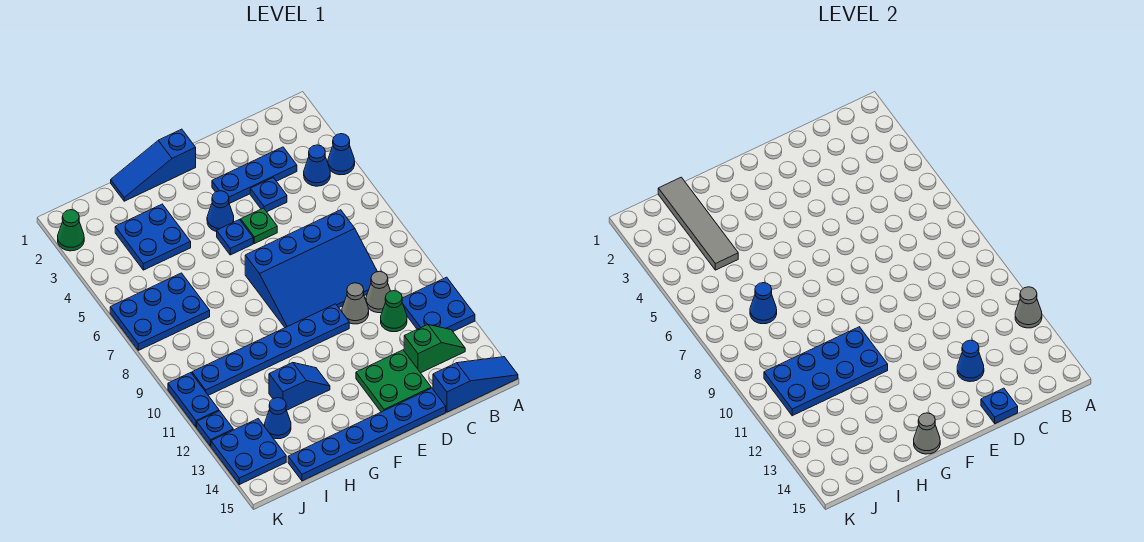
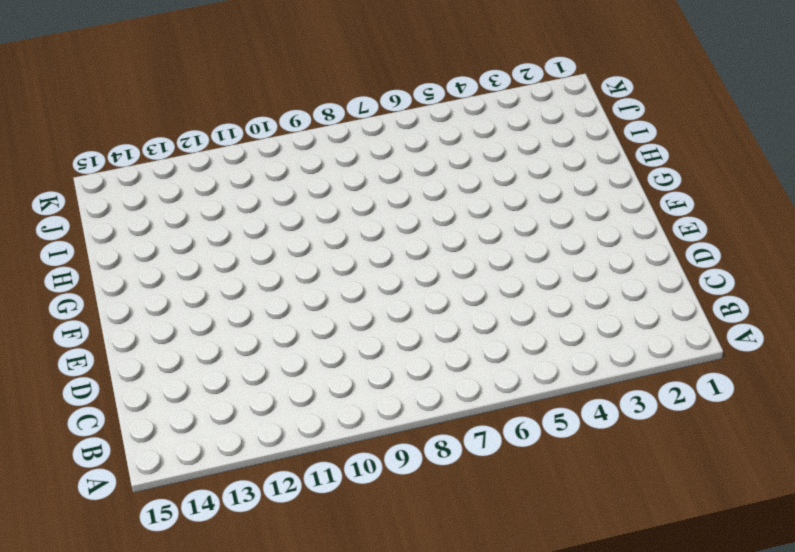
none -> blue cone A4 level 1
none -> blue plate A11:B12 level 1
none -> blue slope A15:C15 level 1 top C
none -> blue cone B4 level 1

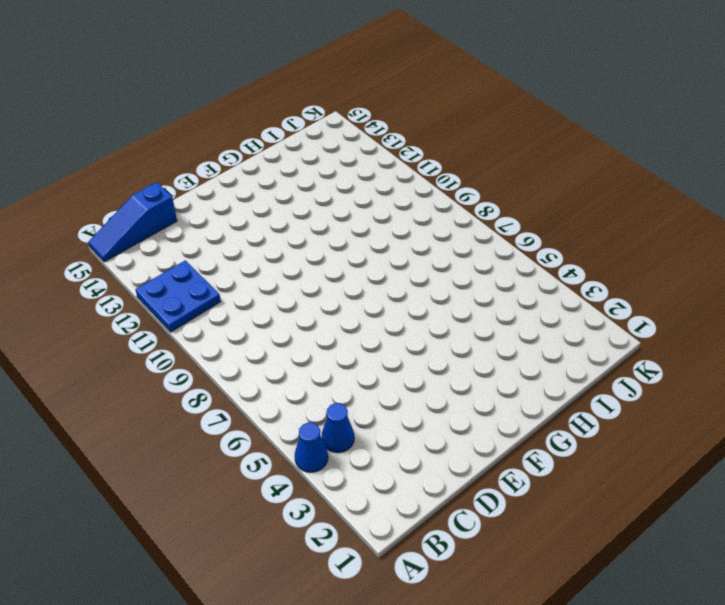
none -> green slope B13:C13 level 1 top C
none -> blue plate C3:E3 level 1
none -> blue slope C7:F9 level 1 top 7
none -> grey cone C10 level 1

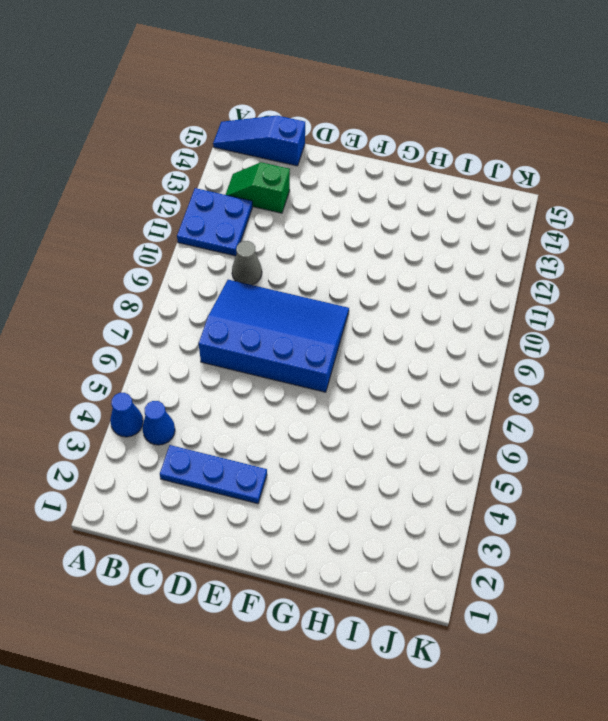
none -> green cone C11 level 1
none -> blue plate D4 level 1
none -> grey cone D10 level 1
none -> green plate D13:E14 level 1

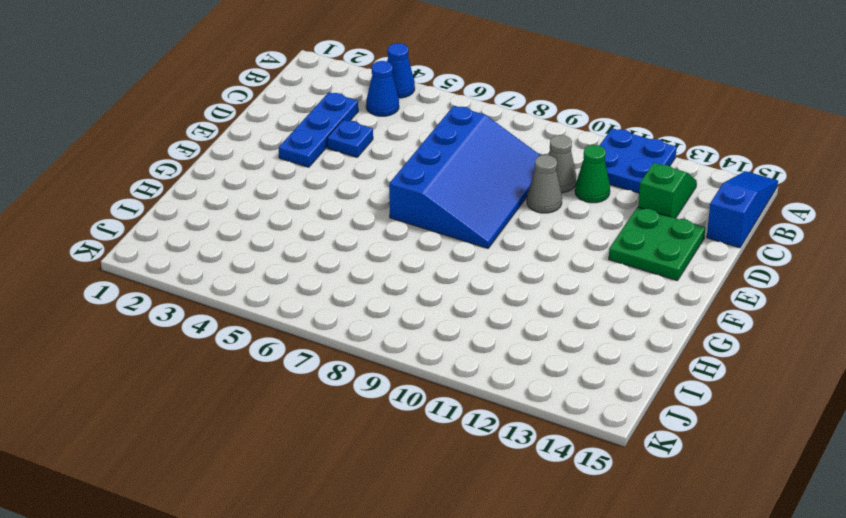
none -> blue plate D15:I15 level 1
none -> green plate E5 level 1
none -> blue plate E10:J10 level 1
none -> blue slope F1:H1 level 1 top F

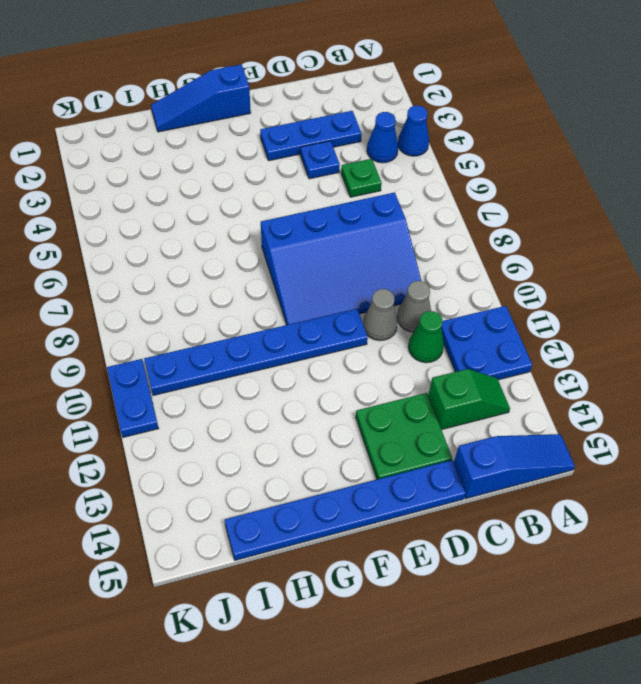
green plate C5 level 1 -> green plate E5 level 1
none -> blue cone F4 level 1
none -> blue plate F5 level 1
none -> blue slope G12:H12 level 1 top H
none -> blue plate H3:I4 level 1

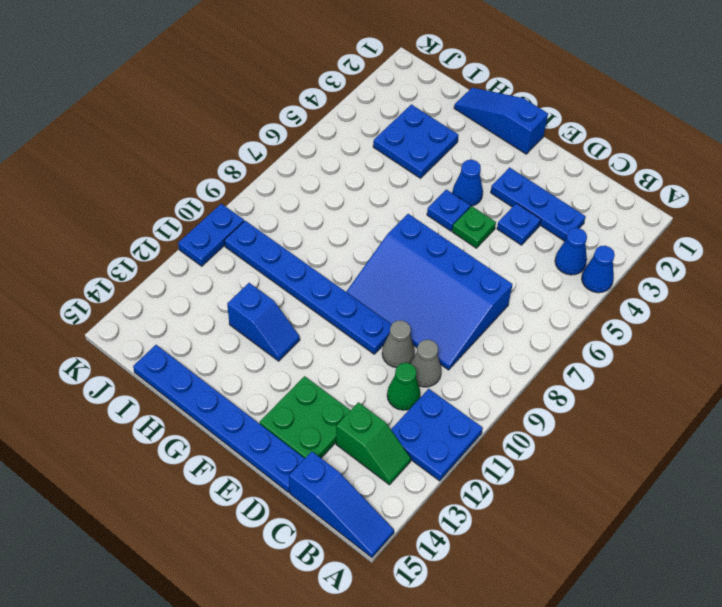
none -> blue plate I6:K7 level 1
none -> blue cone I13 level 1
none -> blue plate J13:K14 level 1
none -> green cone K2 level 1

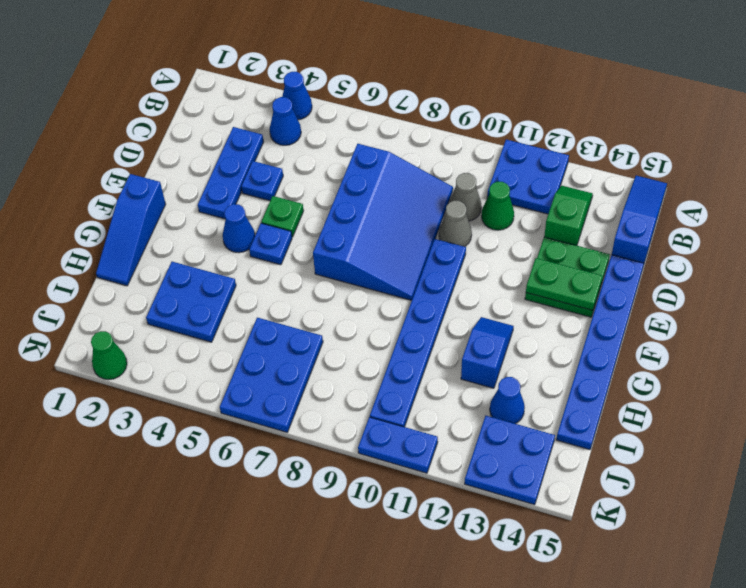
green plate E13:E14 level 2 -> none
none -> blue plate K12 level 1
none -> grey cone A12 level 2
none -> blue cone D13 level 2
none -> blue plate D15 level 2

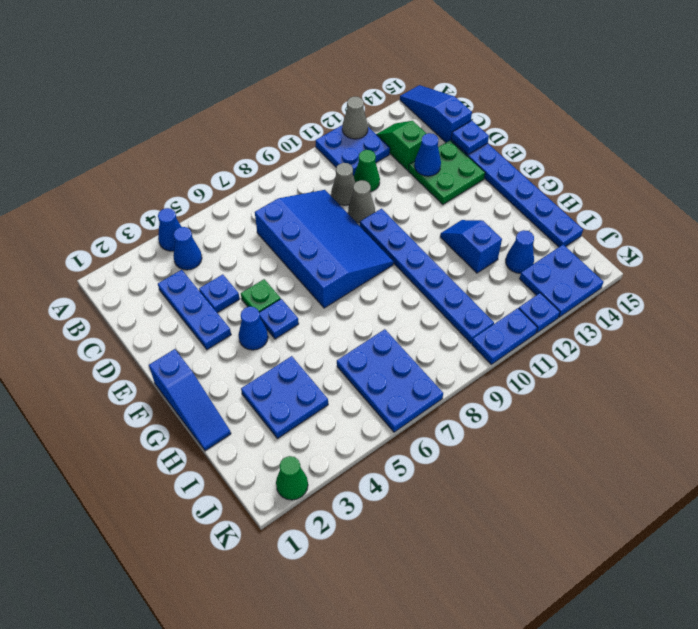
none -> blue plate G10:J11 level 2
none -> grey cone G15 level 2
none -> grey tile I1:I4 level 2
none -> blue cone I7 level 2

